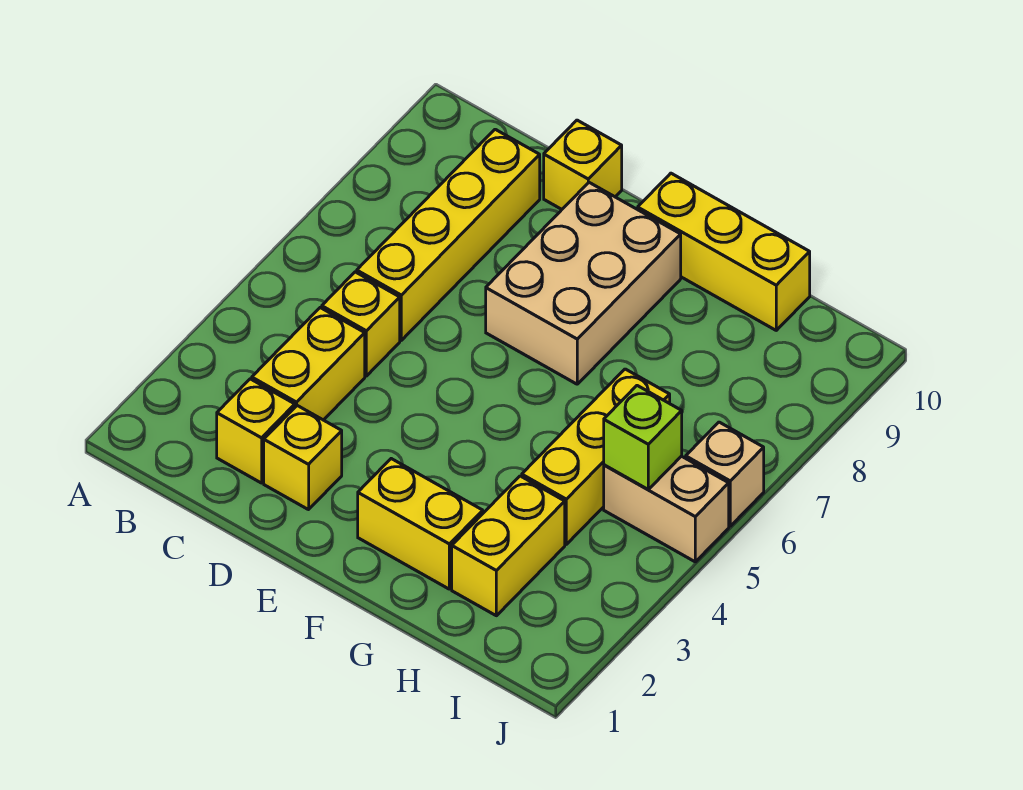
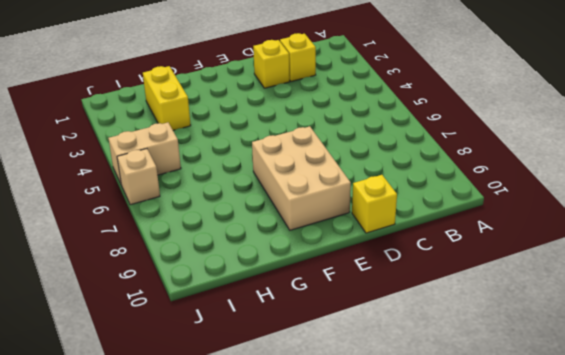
none -> yellow brick C3:C4 level 1
none -> yellow brick C5 level 1
none -> yellow brick C6:C9 level 1

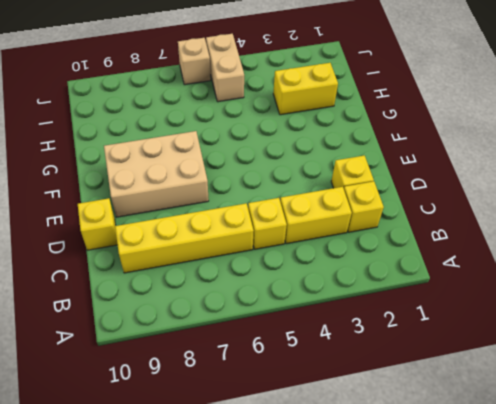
none -> yellow brick F2:G2 level 1
none -> yellow brick F10:H10 level 1
none -> yellow brick H4:H6 level 1

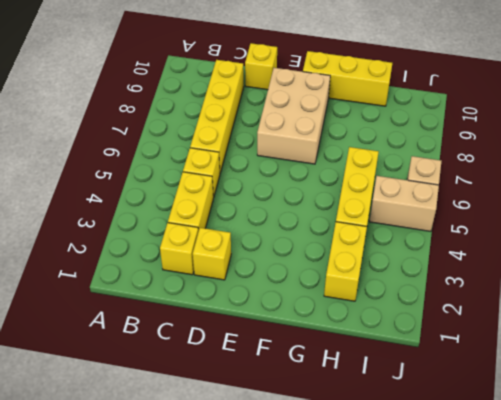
none -> yellow brick F2:G2 level 1
none -> lime brick I5 level 2

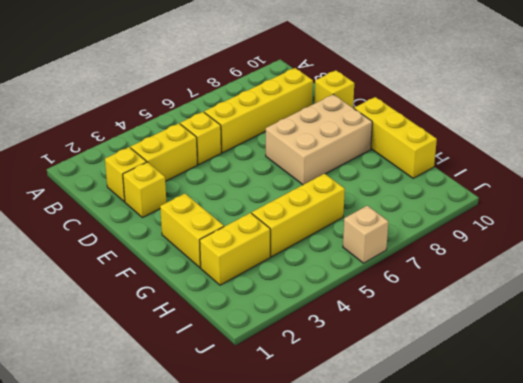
none -> tan brick I5:J5 level 1
none -> lime brick I5 level 2

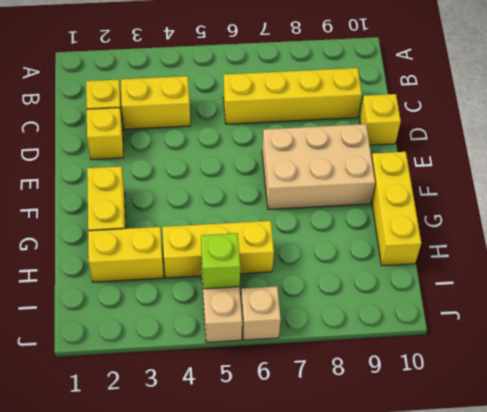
none -> yellow brick C5 level 1

